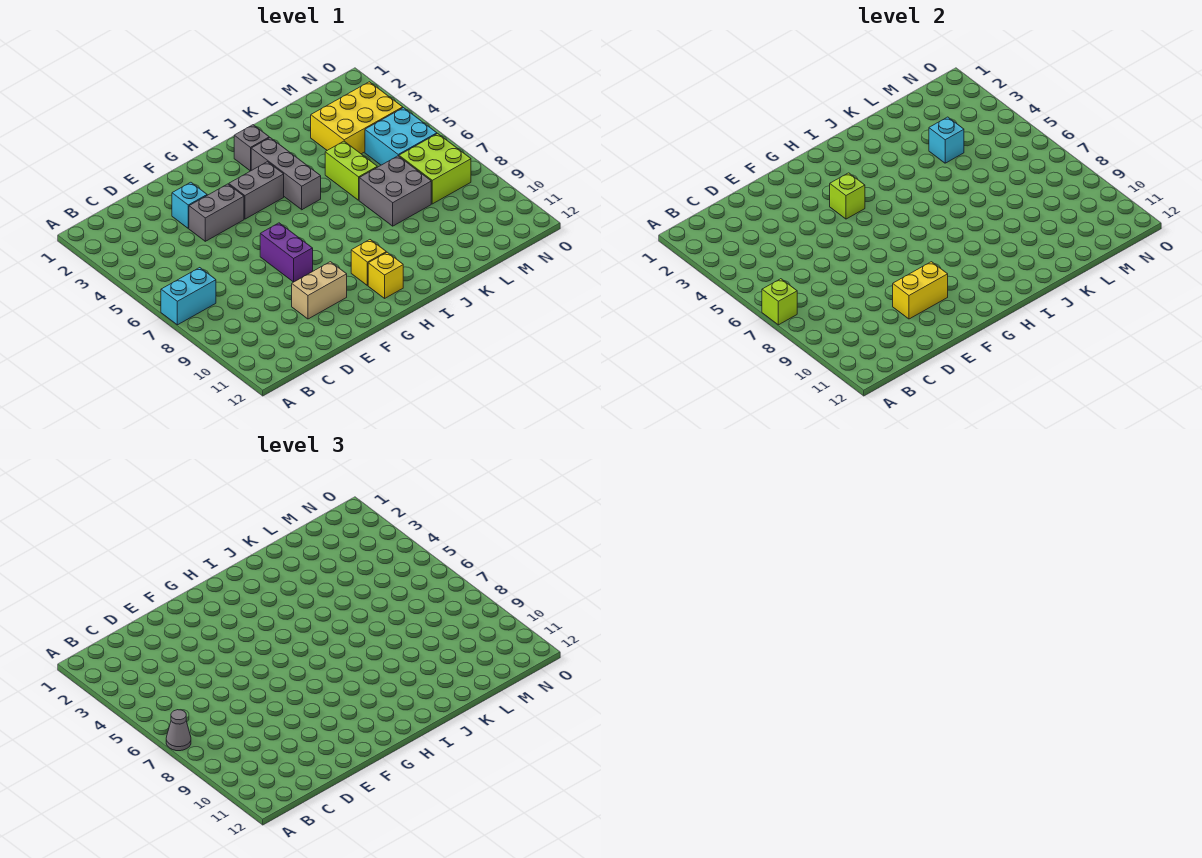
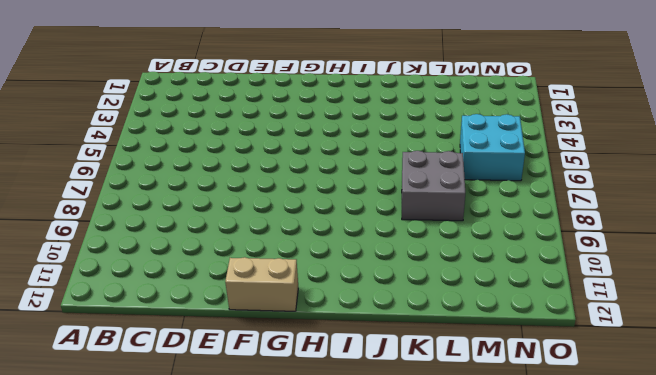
tan brick F12:G12 level 1 -> tan brick E10:F10 level 1
none -> cyan brick A7:B7 level 1
none -> cyan brick E3 level 1
none -> grey brick E4:F4 level 1

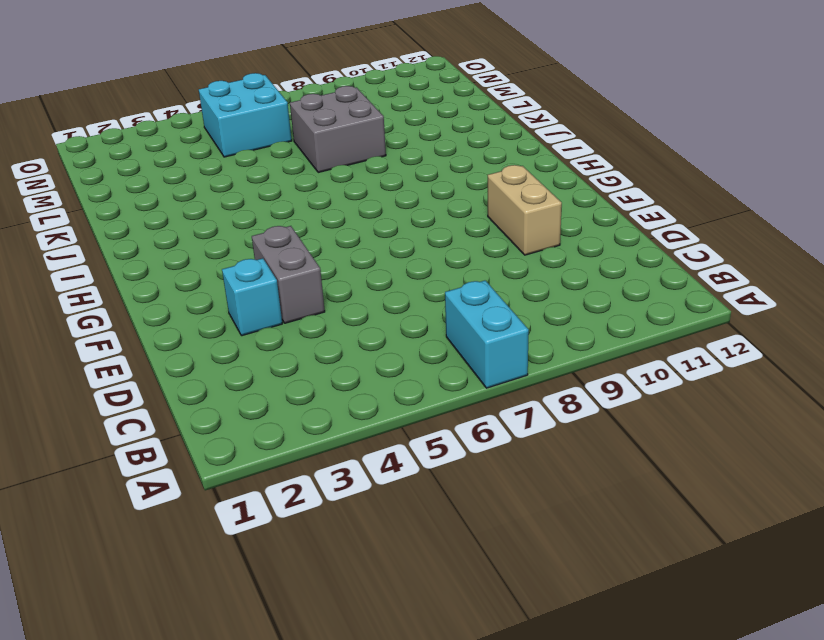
none -> purple brick F7:F8 level 1
none -> grey brick G4:H4 level 1
none -> yellow brick H10 level 1

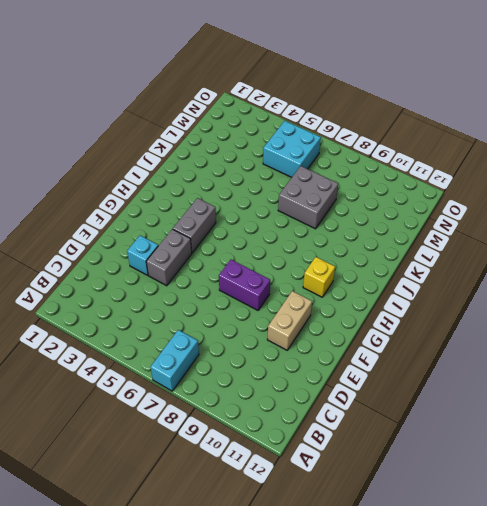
none -> yellow brick H11 level 1
none -> grey brick I2 level 1
none -> grey brick I3:I5 level 1

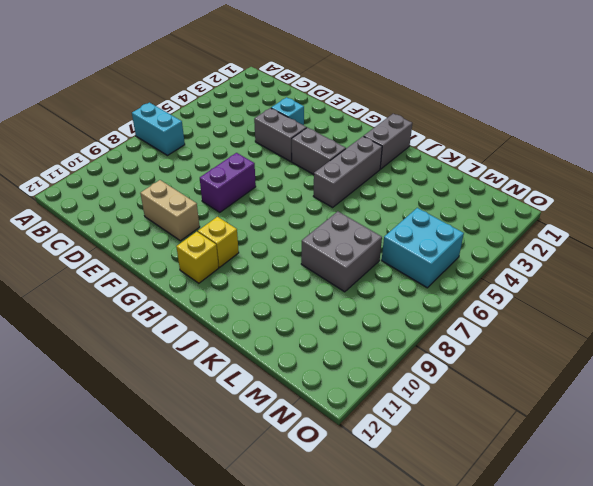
grey brick I1:I2 level 1 -> grey brick I2 level 1
none -> lime brick K5:K6 level 1
none -> yellow brick L3:N4 level 1
none -> lime brick M7:N8 level 1

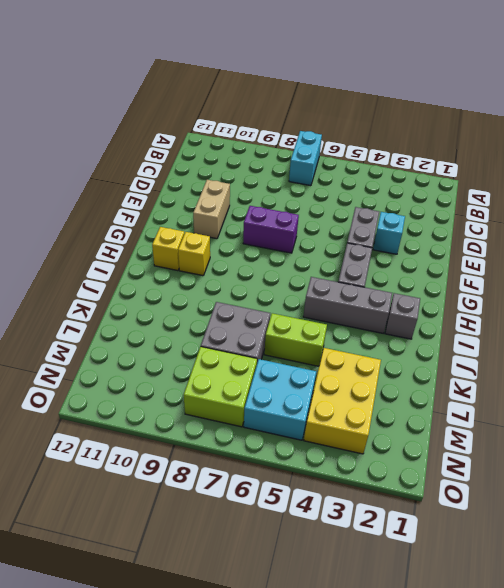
none -> lime brick A7 level 2
none -> yellow brick E10:F10 level 2
none -> lime brick G4 level 2

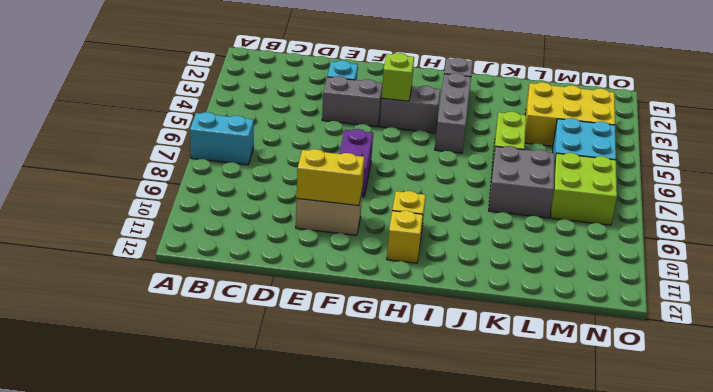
none -> lime brick A7 level 2
none -> cyan brick L4 level 2
none -> grey cone A7 level 3

